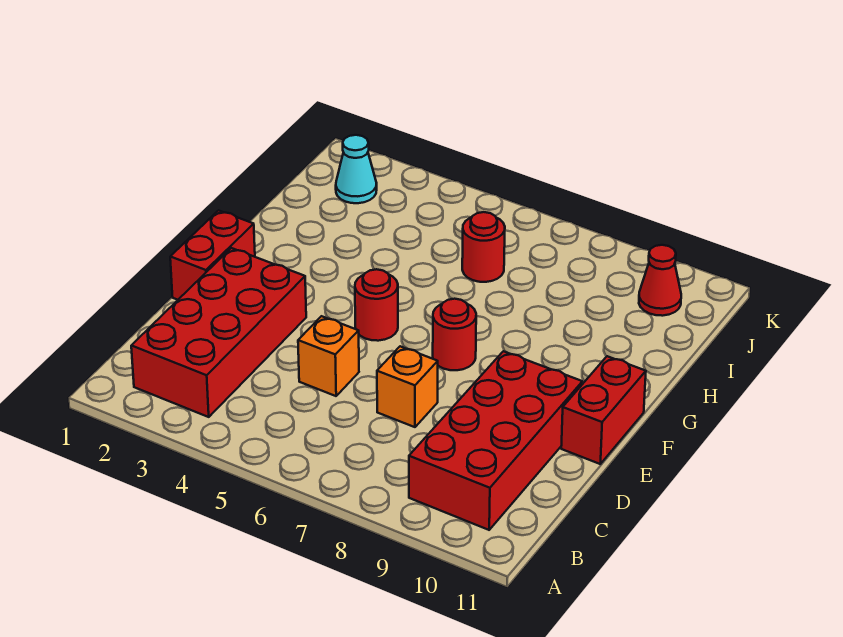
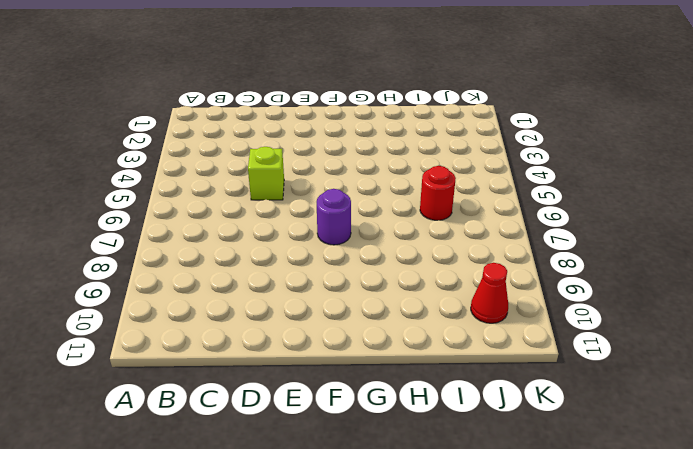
lime brick D5 level 1 -> orange brick D5 level 1
purple round brick F7 level 1 -> red round brick F7 level 1
none -> red brick B2:E3 level 1
none -> red brick B9:E10 level 1

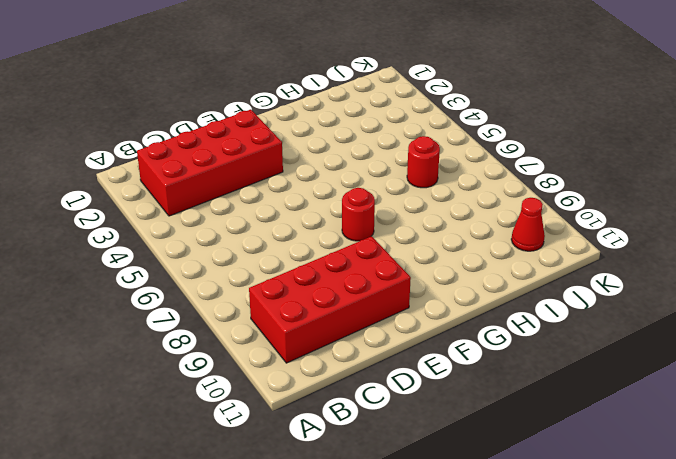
none -> orange brick D5 level 1
none -> orange brick D7 level 1

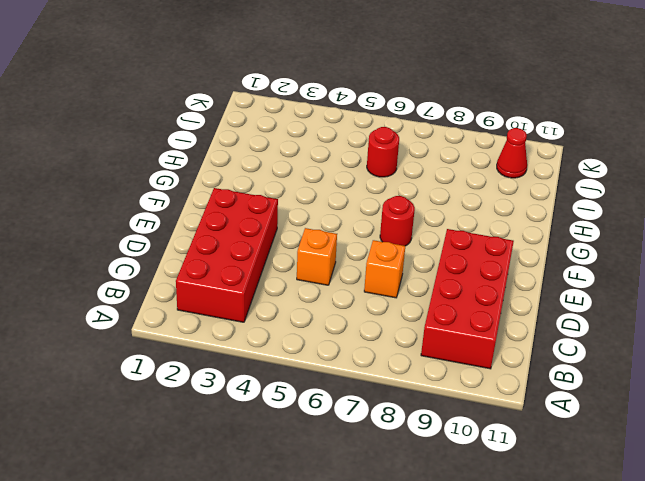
none -> red brick E1:F1 level 1
none -> red brick E11:F11 level 1

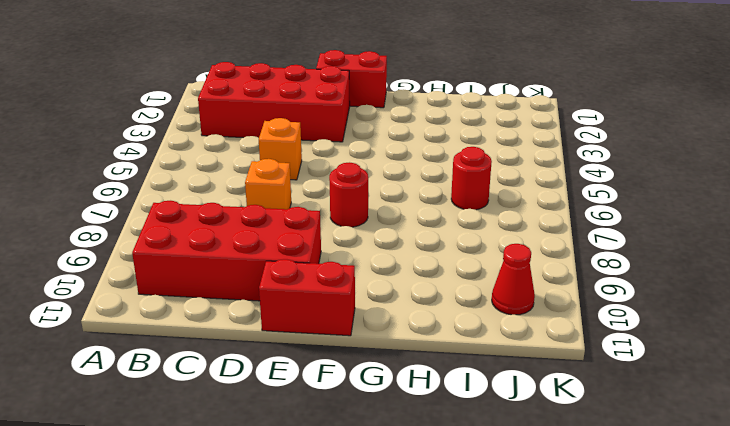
none -> red round brick F5 level 1
none -> cyan cone J2 level 1

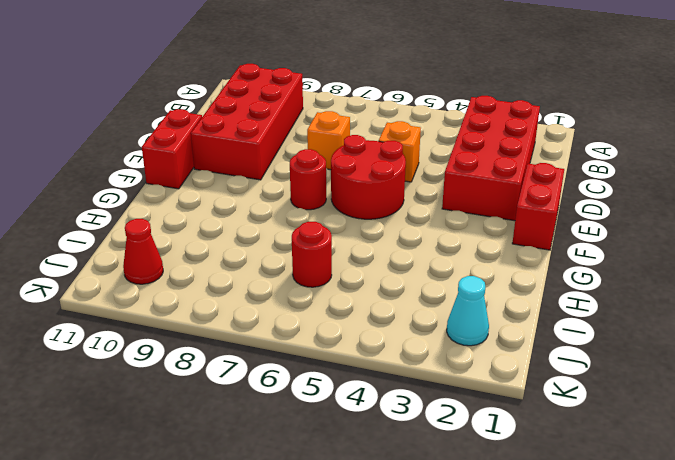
red round brick E5:F6 level 1 -> red round brick F5 level 1

